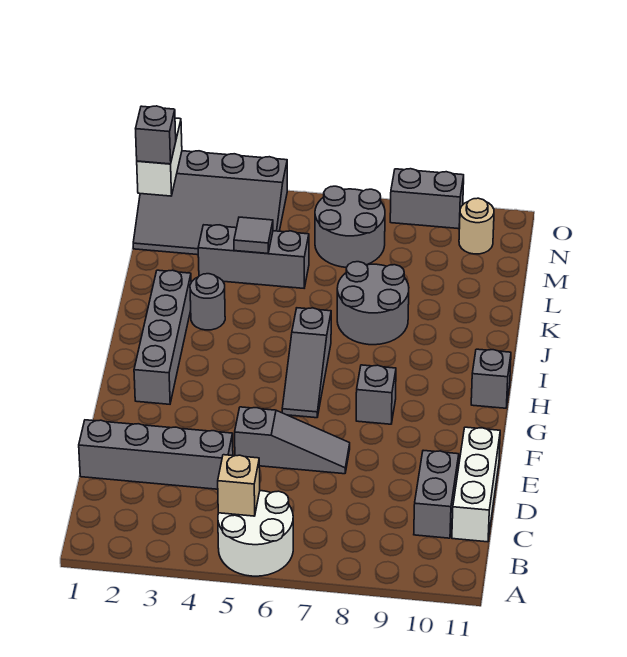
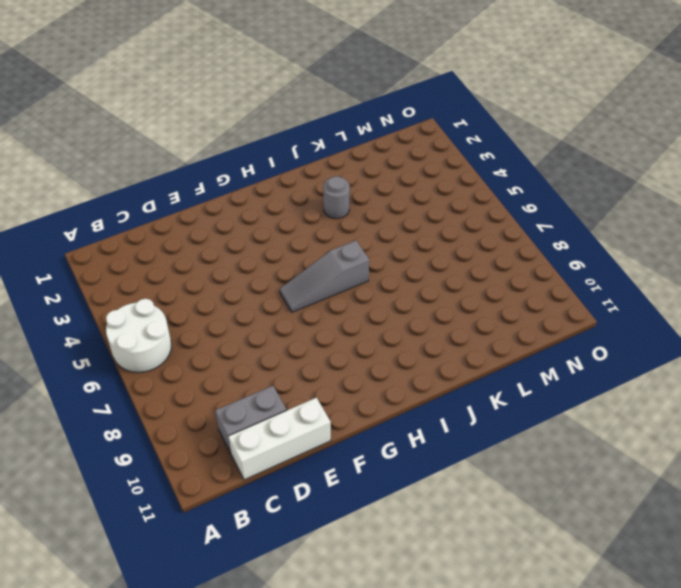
none -> grey brick D1:D4 level 1
none -> grey slope E5:E7 level 1 top 5
none -> grey brick G2:J2 level 1

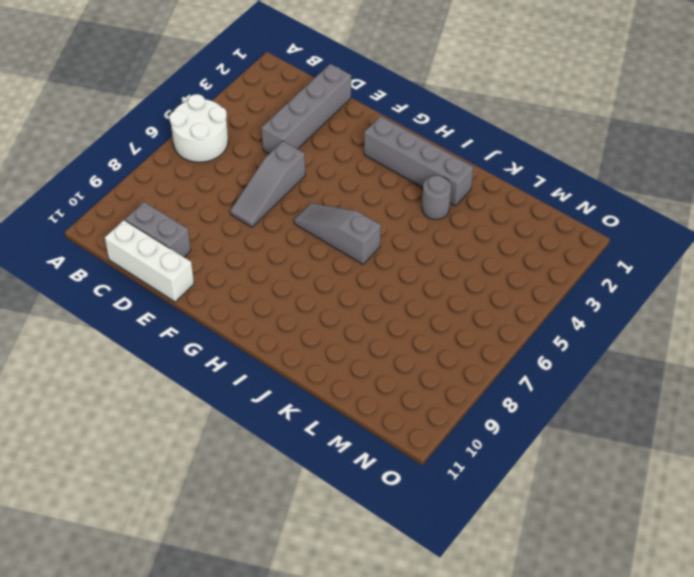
none -> grey brick G8 level 1
none -> grey brick H11 level 1
none -> grey round brick J7:K8 level 1

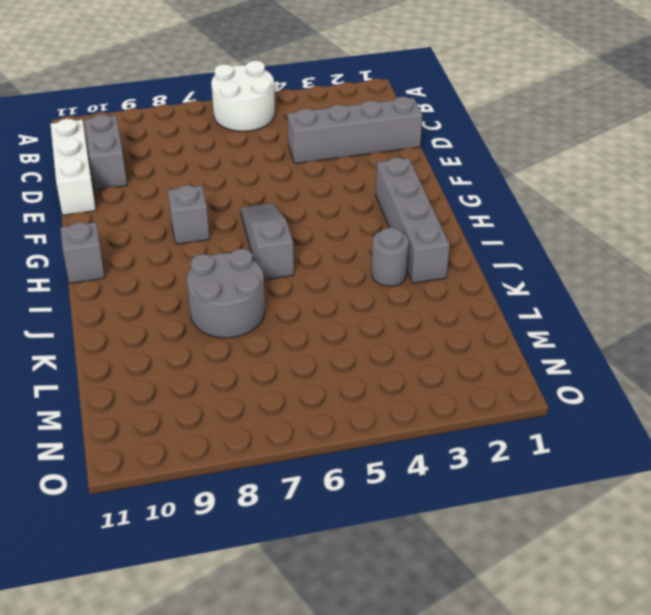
none -> grey slope E5:E7 level 1 top 5
none -> grey brick L3:L5 level 1
none -> grey slope M1:O4 level 1 top O

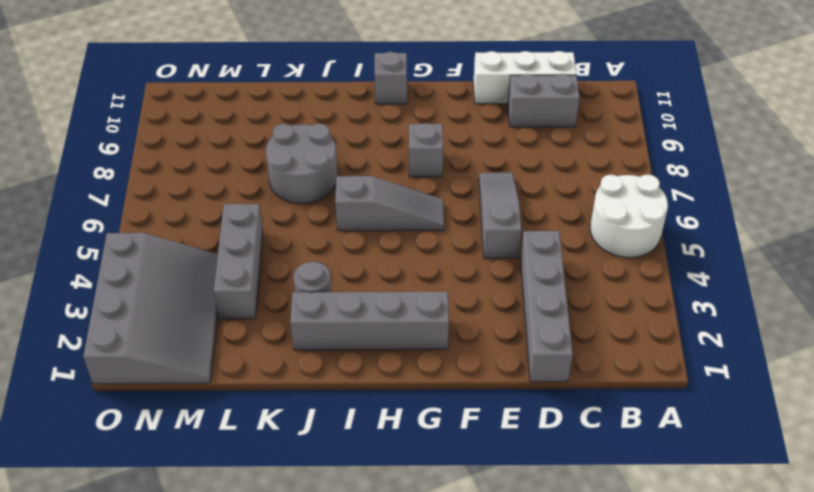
none -> grey round brick M6:N7 level 1
none -> tan round brick N10 level 1
none -> grey brick O8:O9 level 1

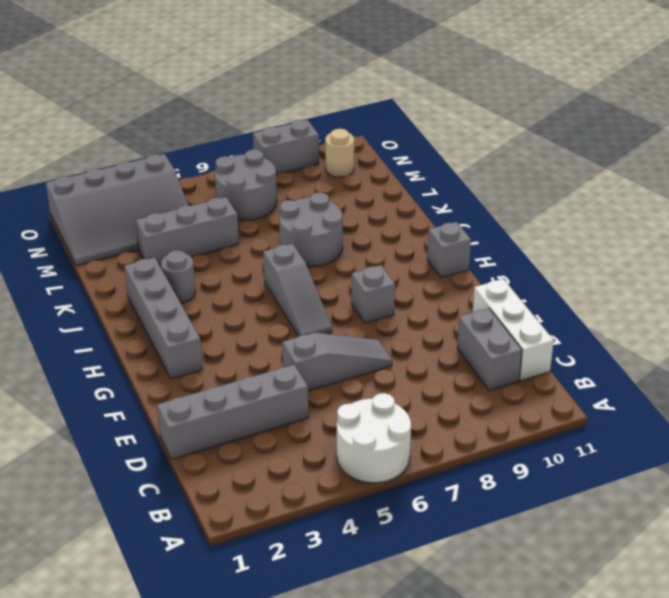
none -> tan brick B5 level 2
none -> grey tile L4 level 2
none -> white brick N1:O1 level 2

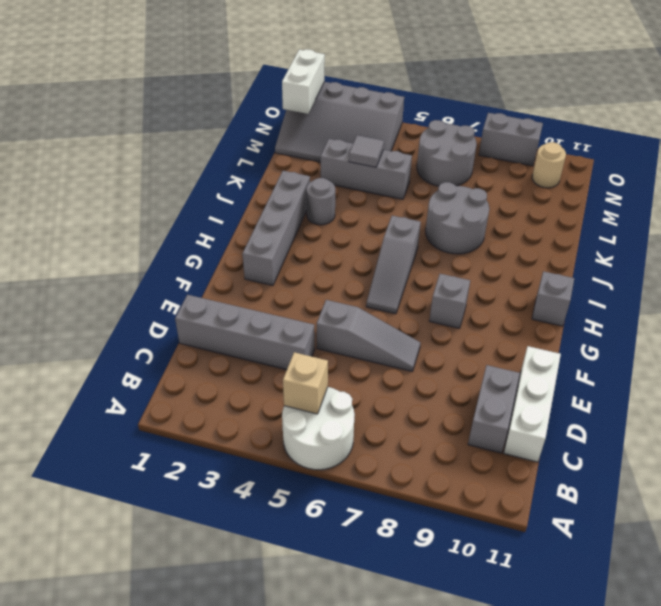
none -> grey brick N1 level 3

